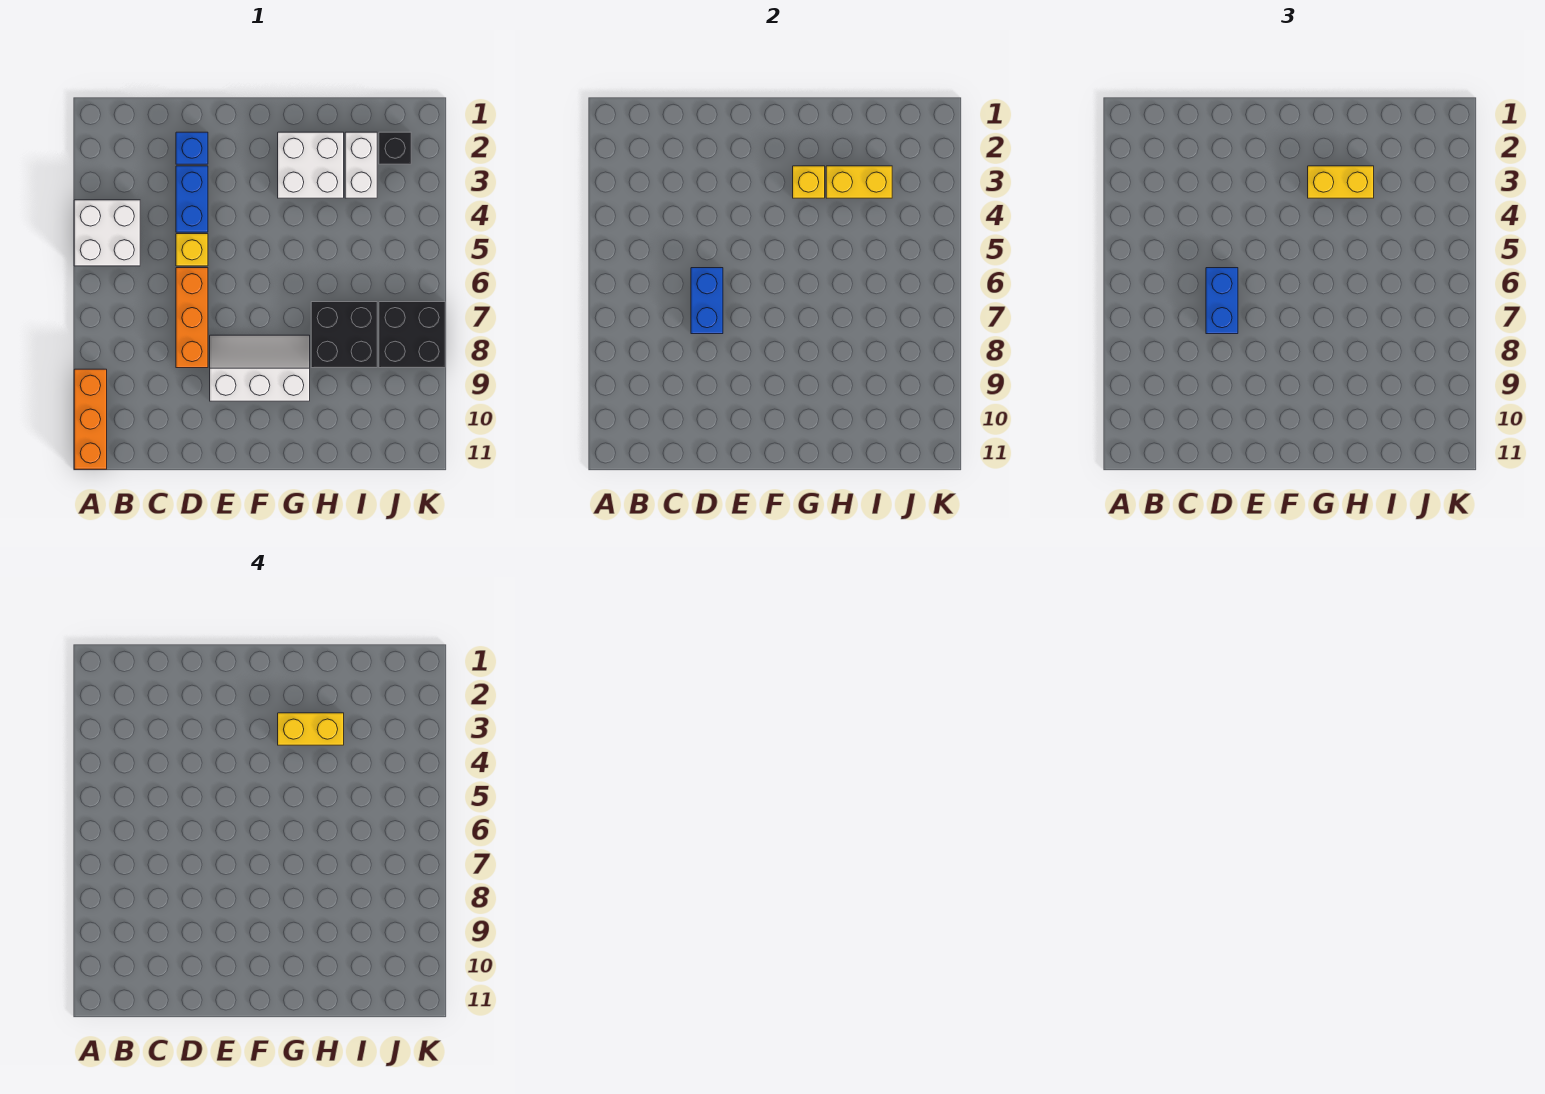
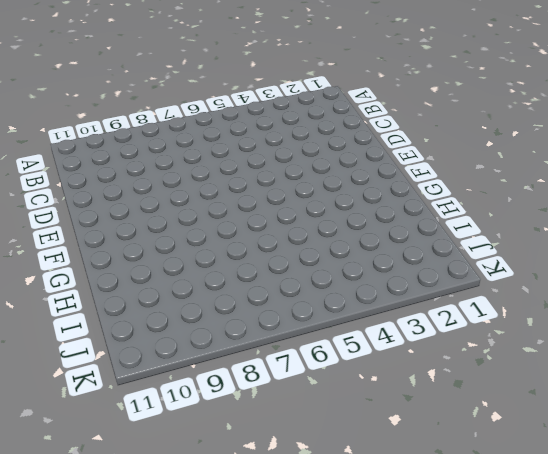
none -> white brick A4:B5 level 1
none -> orange brick A9:A11 level 1
none -> blue brick D2 level 1

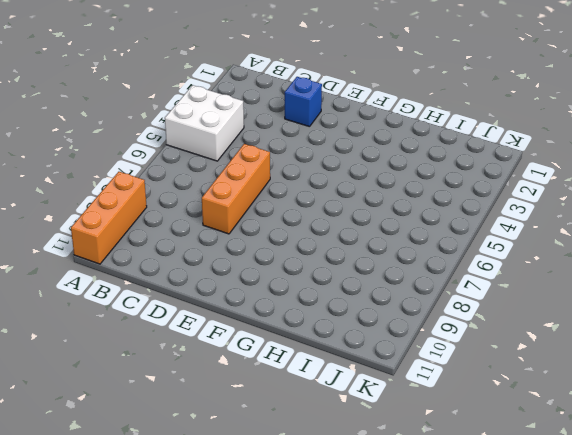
none -> blue brick D3:D4 level 1
none -> yellow brick D5 level 1
none -> white slope E8:G9 level 1 top 9

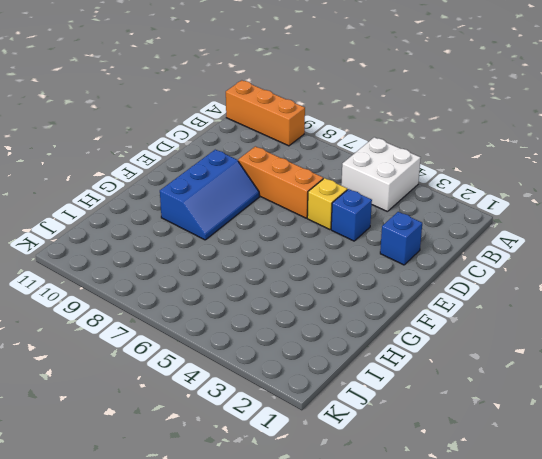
blue brick D4 level 1 -> blue brick D3:D4 level 1
blue slope E8:G9 level 1 top 9 -> white slope E8:G9 level 1 top 9
none -> white brick G2:H3 level 1
none -> black brick H7:I8 level 1
none -> white brick I2:I3 level 1

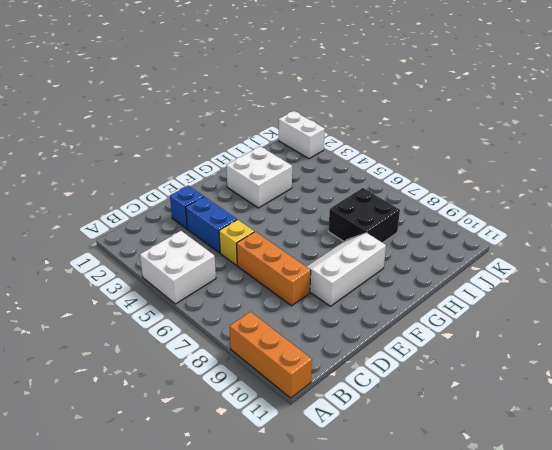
white brick K1:K2 level 1 -> white brick I2:I3 level 1
none -> black brick J2 level 1
none -> black brick J7:K8 level 1
none -> blue brick D6:D7 level 2

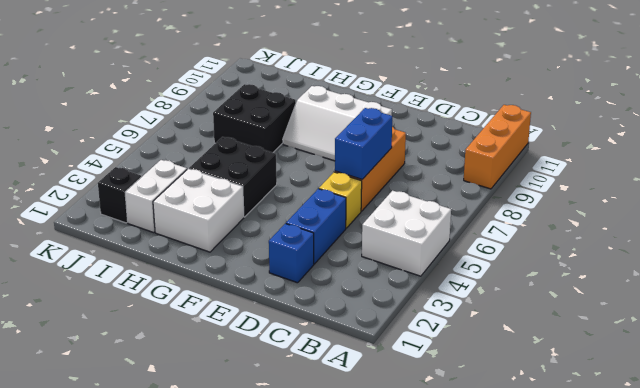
black brick G4:H5 level 1 -> black brick J7:K8 level 1
none -> yellow brick G3 level 2
none -> yellow brick H3:I3 level 2
none -> blue brick D6:D7 level 3

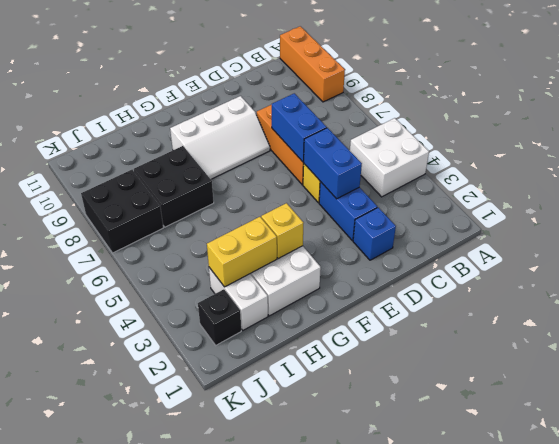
blue brick D4:D5 level 2 -> blue brick D6:D7 level 3
none -> yellow brick G3:H3 level 3
none -> yellow brick G3:H3 level 4

